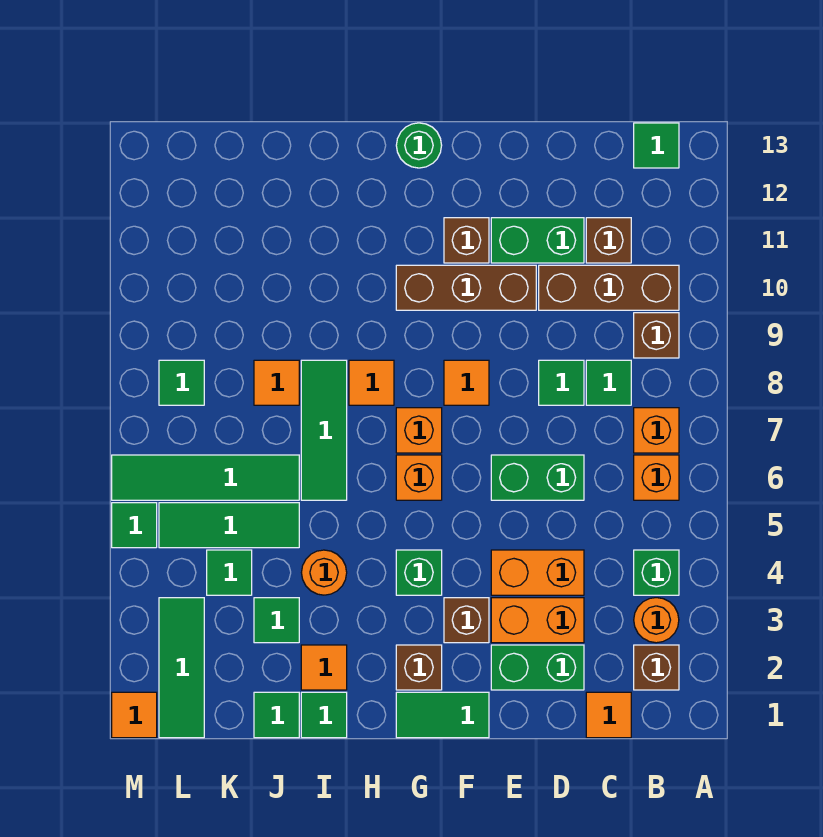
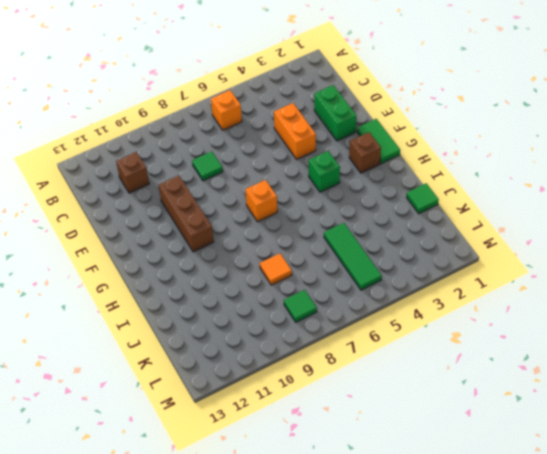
none -> brown brick B2 level 1
none -> orange round brick B3 level 1
none -> green brick B4 level 1
none -> orange brick B7 level 1

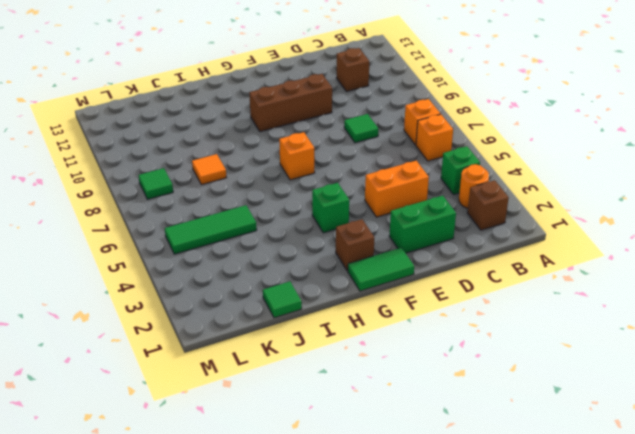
none -> brown brick B9 level 1
none -> brown brick B10:D10 level 1
none -> green tile B13 level 1
none -> orange tile C1 level 1

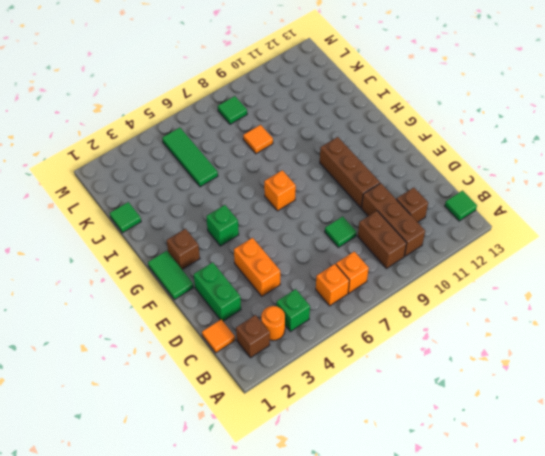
brown brick B9:C9 level 1 -> brown brick B9 level 1
none -> green tile C8 level 1
none -> orange brick D3:E3 level 1
none -> green brick D6:E6 level 1
none -> green brick D11:E11 level 1

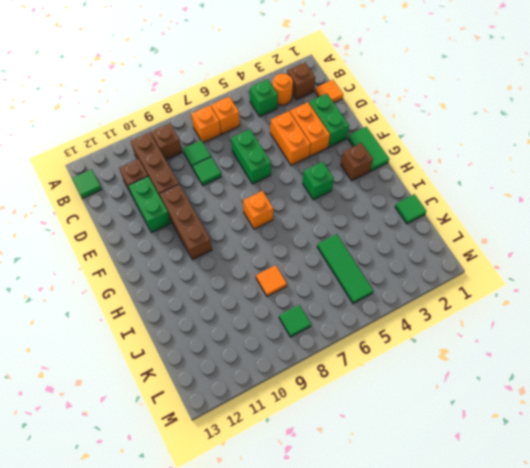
none -> brown brick F3 level 1
none -> orange tile F8 level 1
none -> brown brick F11 level 1
none -> orange brick G6 level 1

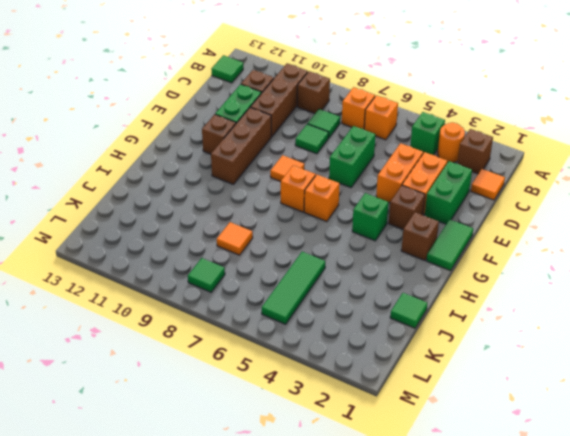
none -> green round brick G13 level 1
none -> orange tile H8 level 1
none -> green tile I1 level 1
none -> orange tile I2 level 1

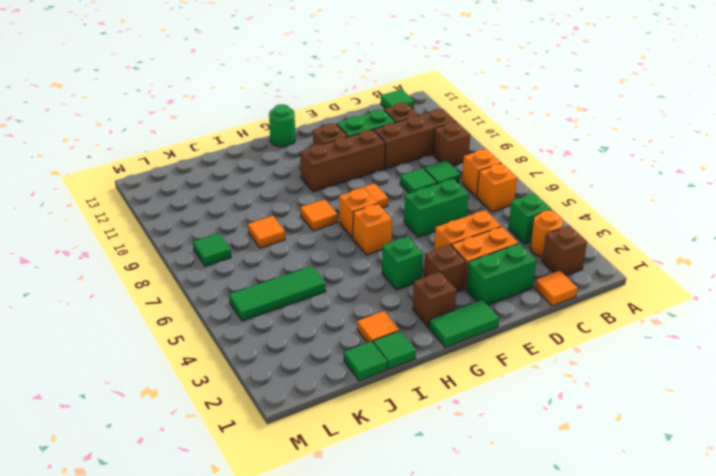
none -> orange round brick I4 level 1
none -> green tile I6:I8 level 1
none -> green tile J3 level 1
none -> green tile J6:M6 level 1

